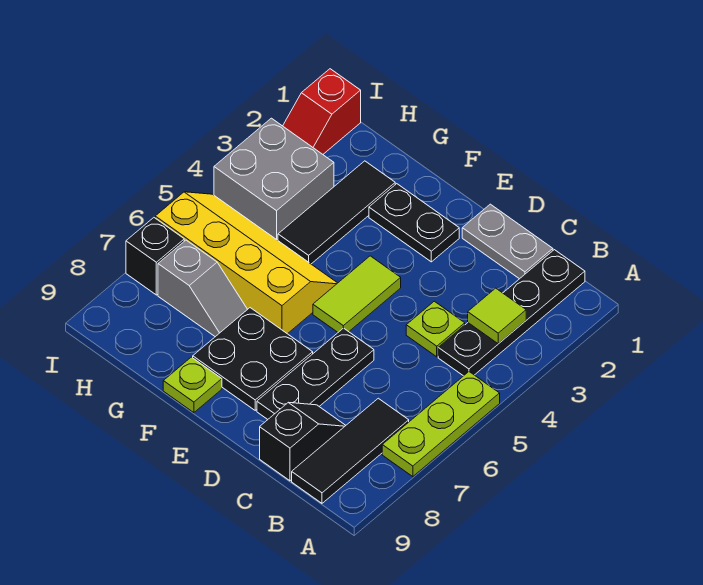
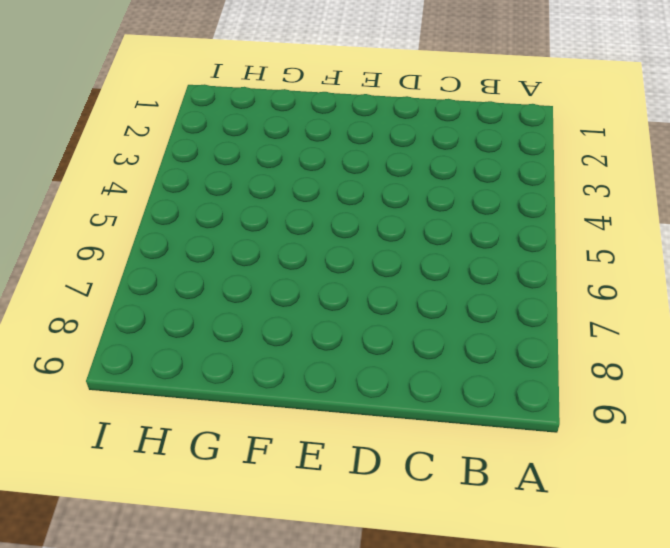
none -> lime plate A5:A7 level 1
none -> black plate B1:B4 level 1
none -> black tile B7:B9 level 1

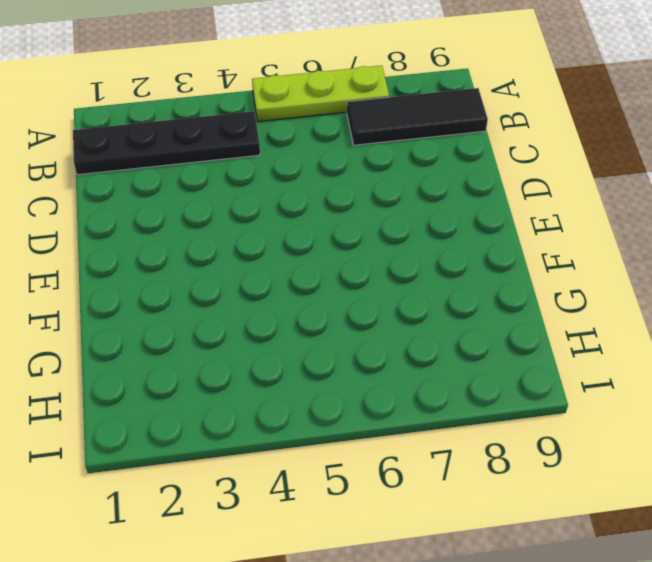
none -> grey plate C1:D1 level 1
none -> lime plate C4 level 1
none -> black slope C8:C9 level 1 top 9

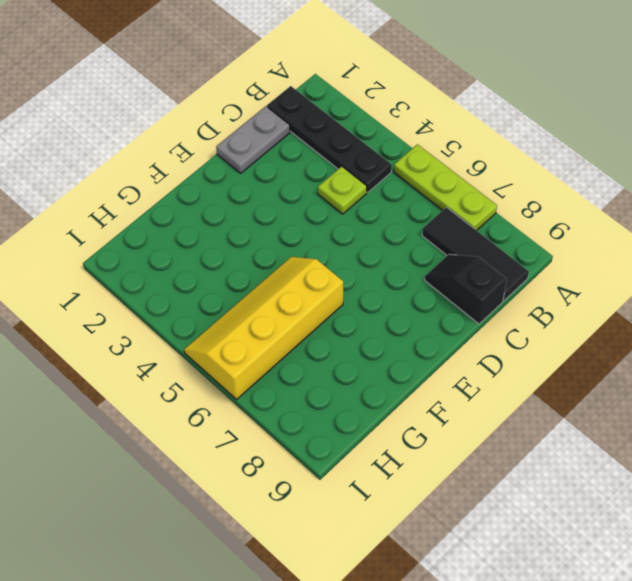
none -> black plate D6:D8 level 1
none -> black plate E2:F2 level 1
none -> lime tile E4:E5 level 1

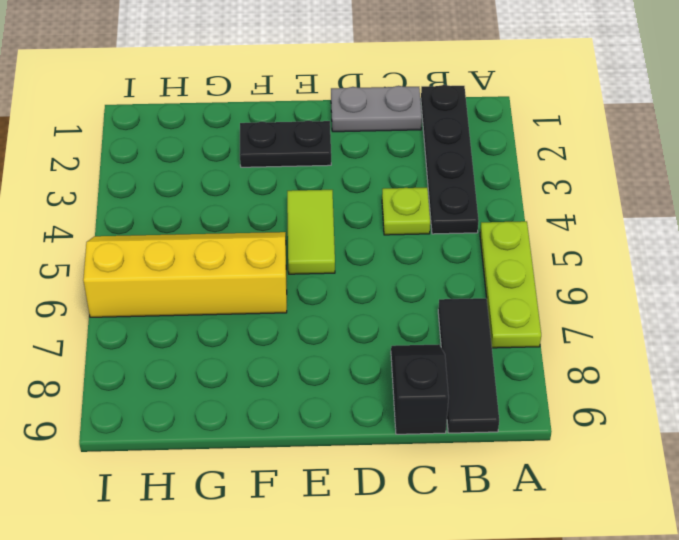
none -> black plate D6:D8 level 1
none -> black plate E7:F8 level 1
none -> lime plate F9 level 1

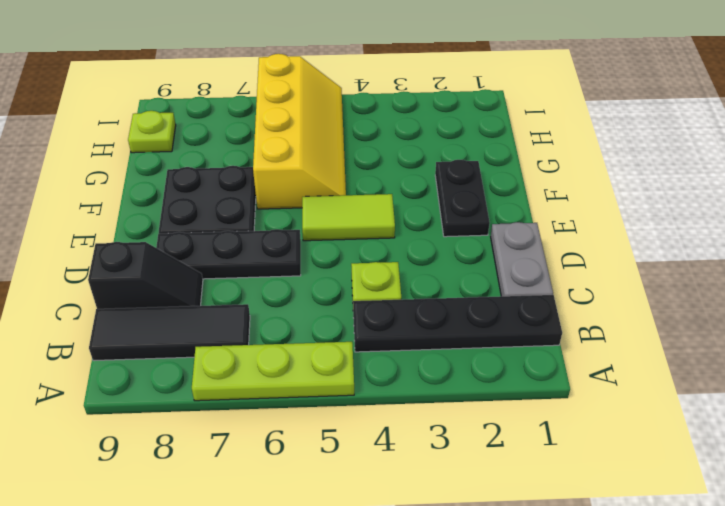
lime plate H9 level 1 -> lime plate F9 level 1
none -> black tile G2:G4 level 1
none -> grey slope G7:H7 level 1 top H
none -> grey brick H3:I4 level 1

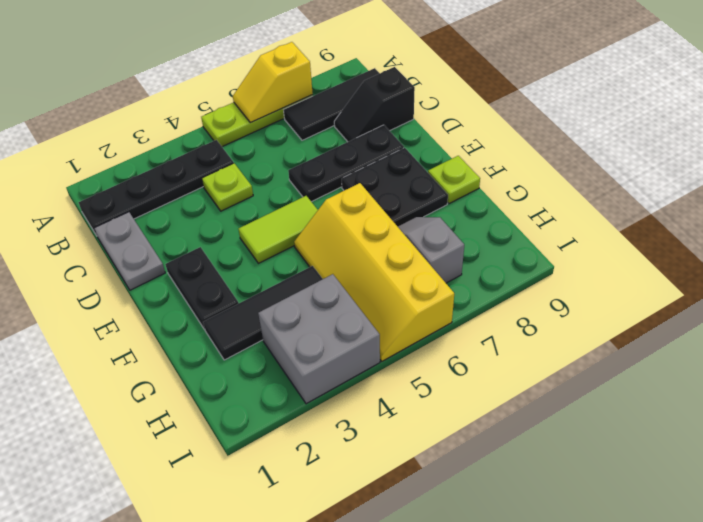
yellow slope A6:A7 level 2 top 7 -> none
none -> red slope I1:I2 level 1 top 1
none -> black brick I7 level 1
none -> lime tile B3 level 2

